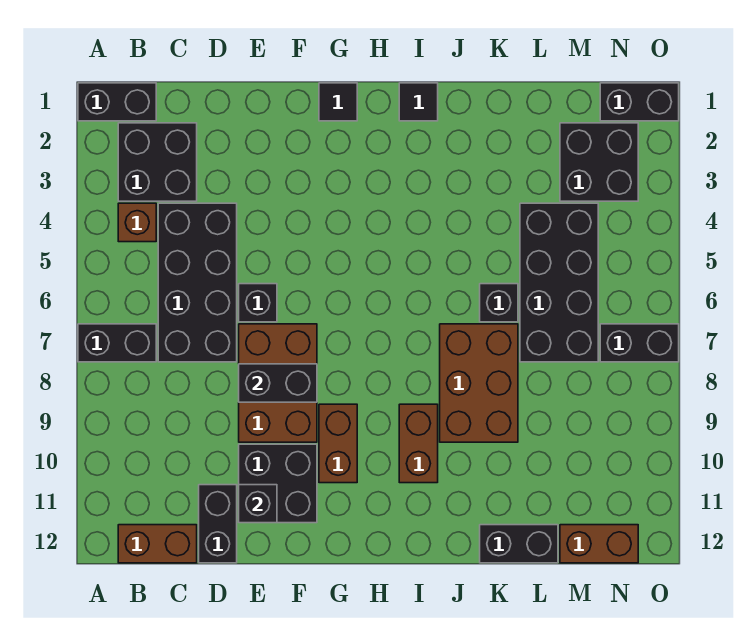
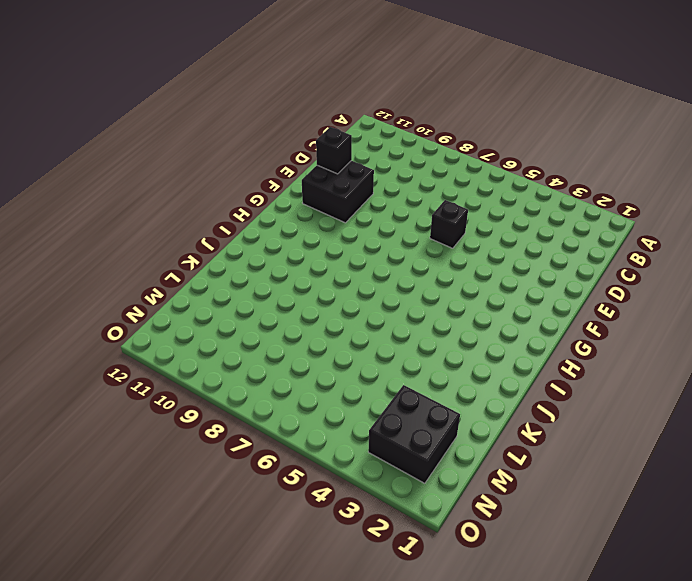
none -> black brick A1:B1 level 1
none -> black brick A7:B7 level 1
none -> black brick B2:C3 level 1

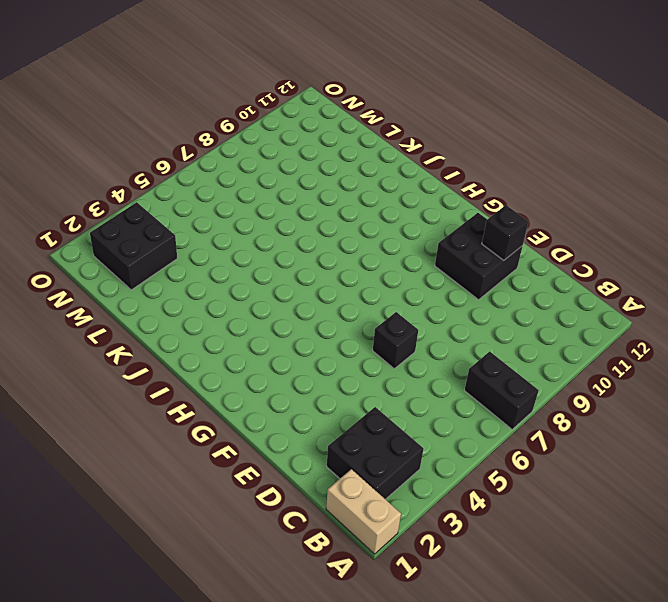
tan brick A1:B1 level 1 -> black brick A1:B1 level 1
none -> brown brick B4 level 1
none -> brown brick B12:C12 level 1
none -> black brick C4:D7 level 1

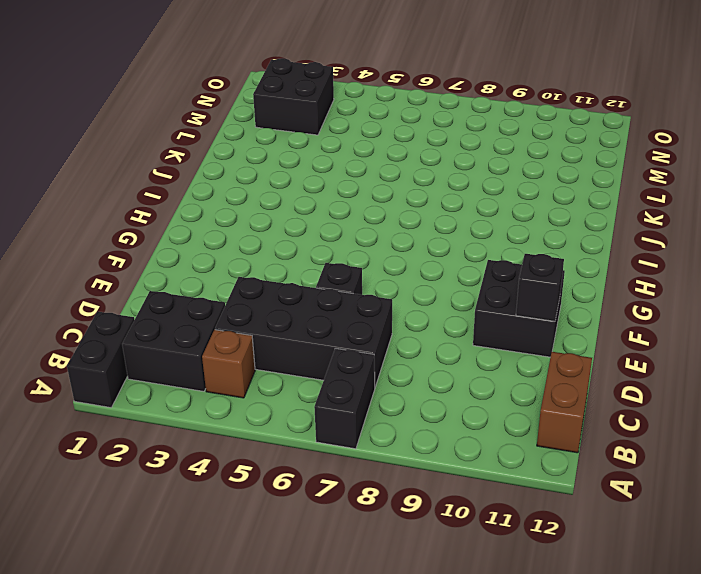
none -> black brick D11:D12 level 1
none -> brown brick E7:F9 level 1
none -> black tile G1 level 1

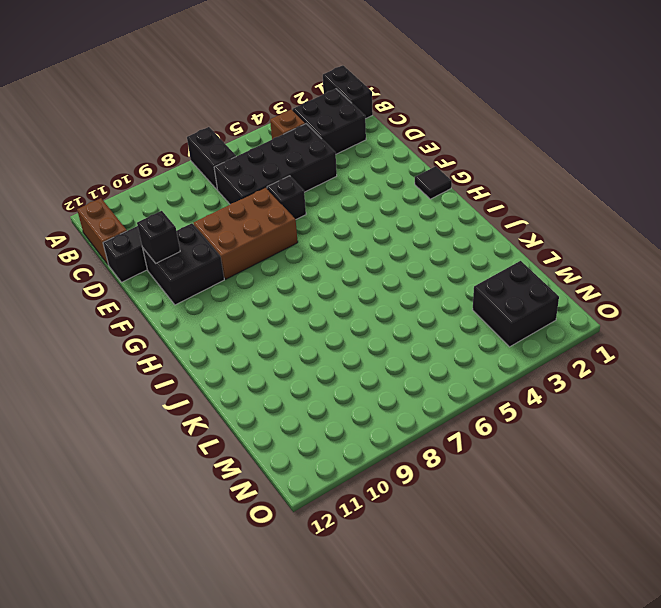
none -> brown brick G9:G10 level 1
none -> black tile I1 level 1
none -> brown brick I9:I10 level 1

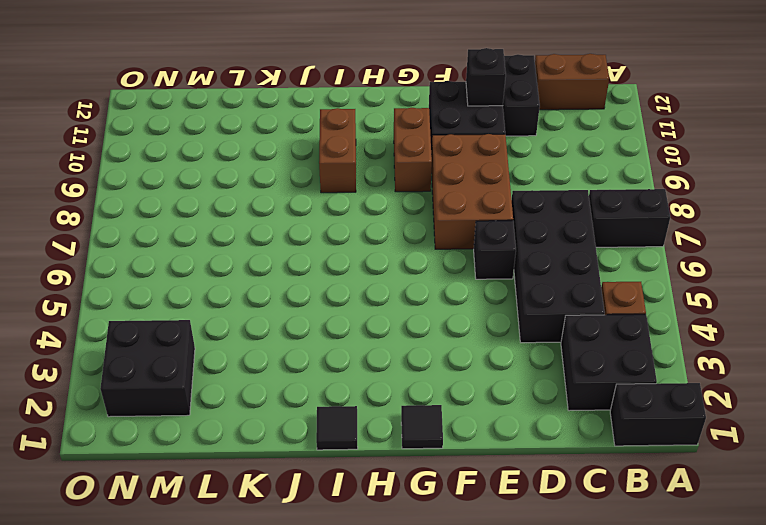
none -> brown brick J7:K9 level 1
none -> black brick K6 level 1
none -> black brick K12:L12 level 1

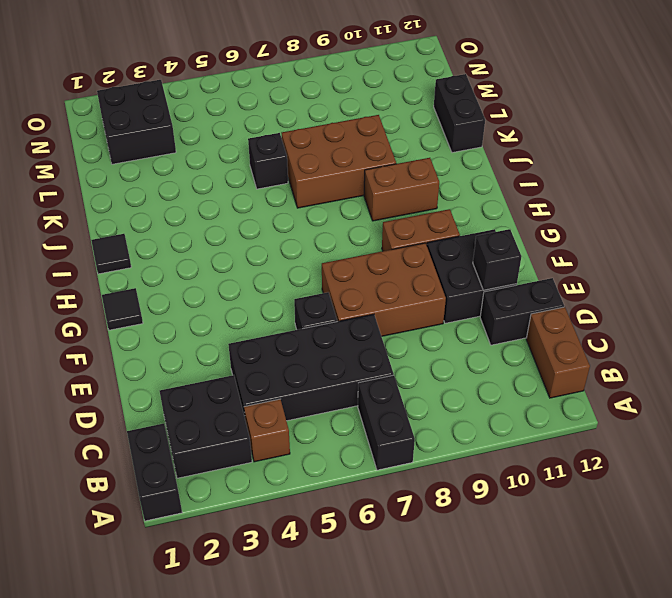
none -> black brick L4:M7 level 1
none -> brown brick M12:N12 level 1
none -> black brick N1:O1 level 1

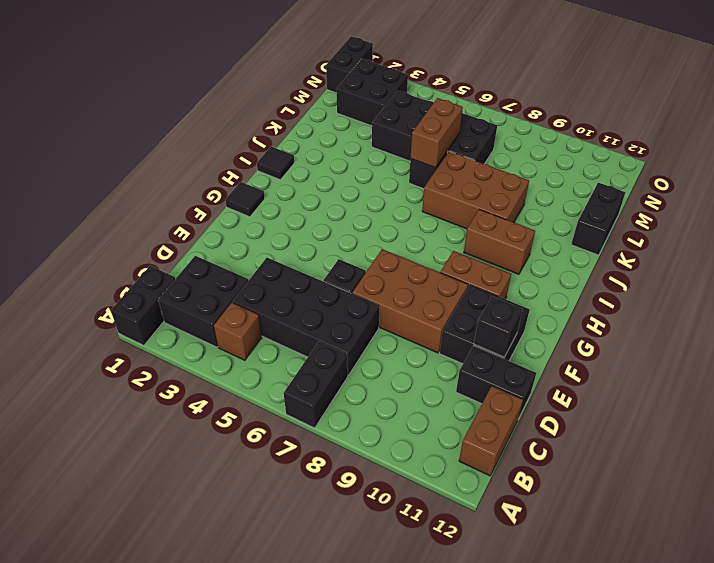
brown brick K6:L6 level 2 -> brown brick M12:N12 level 1
none -> black brick N7:O7 level 1
none -> black brick E8:F8 level 2

